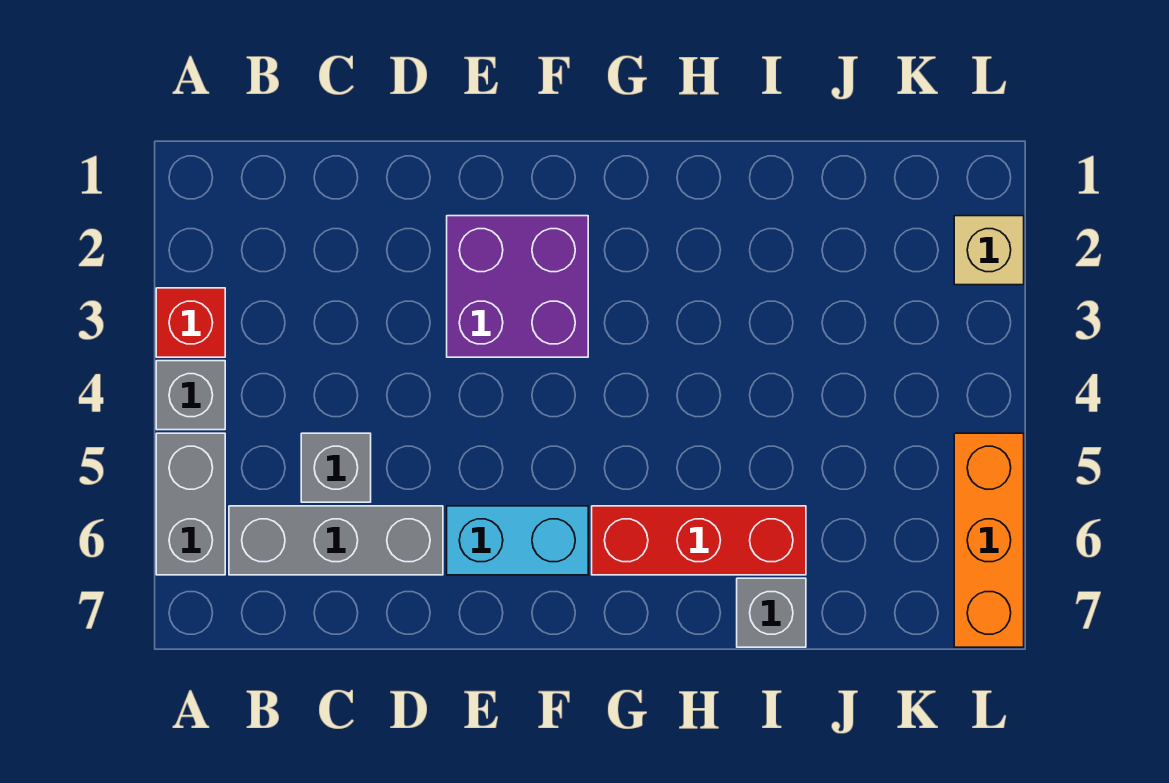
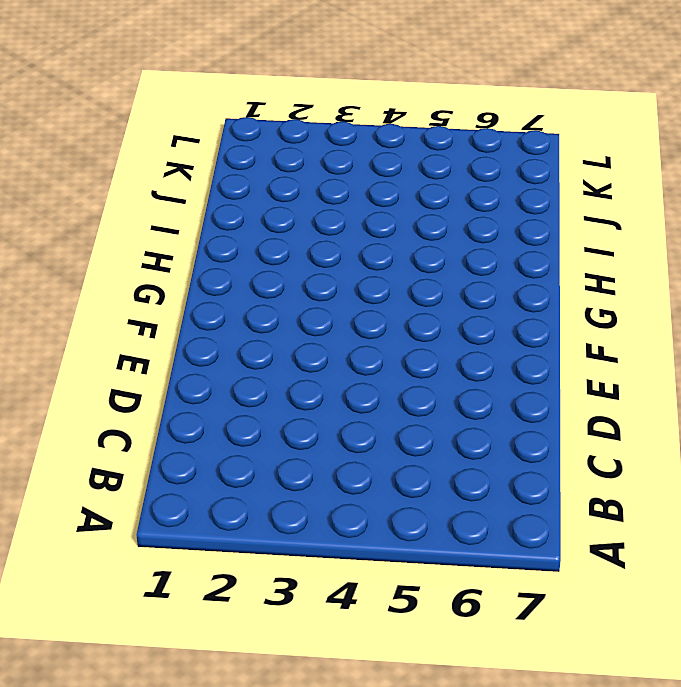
none -> red brick A3 level 1
none -> grey brick A4 level 1

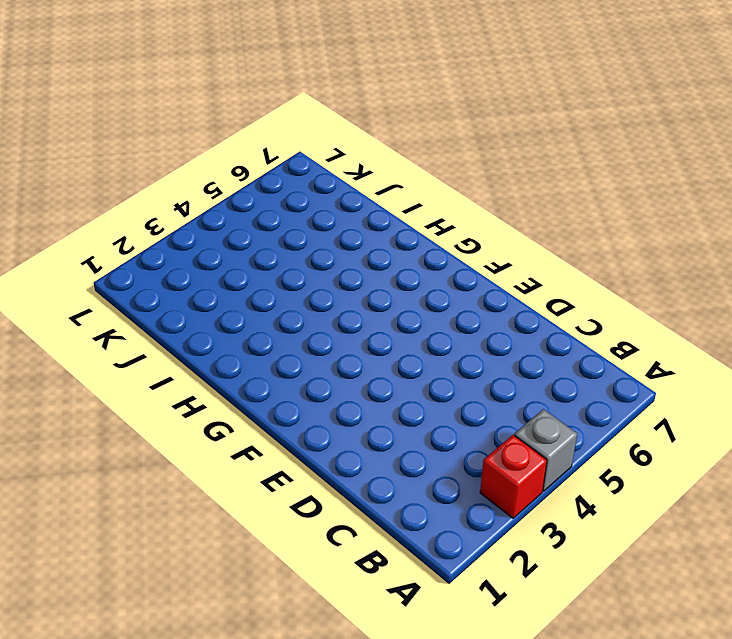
none -> grey brick A5:A6 level 1
none -> grey brick B6:D6 level 1

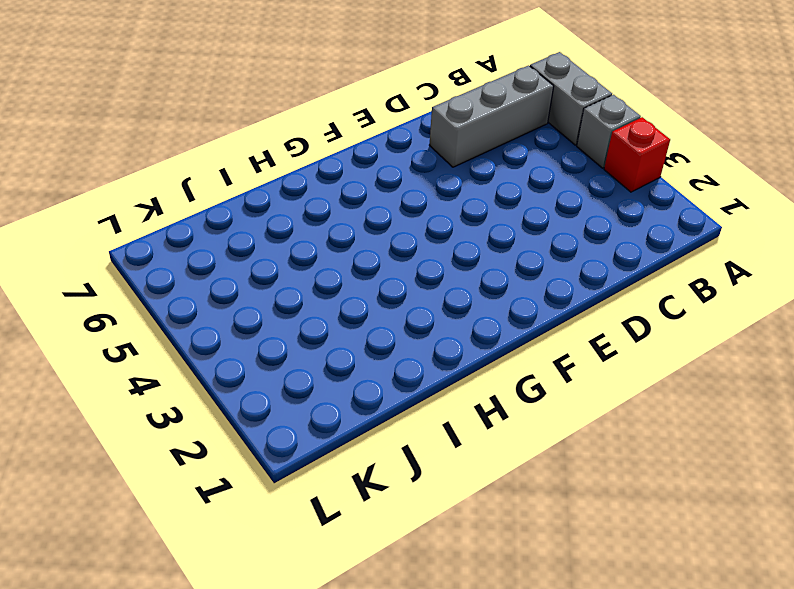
none -> grey brick C5 level 1
none -> purple brick E2:F3 level 1

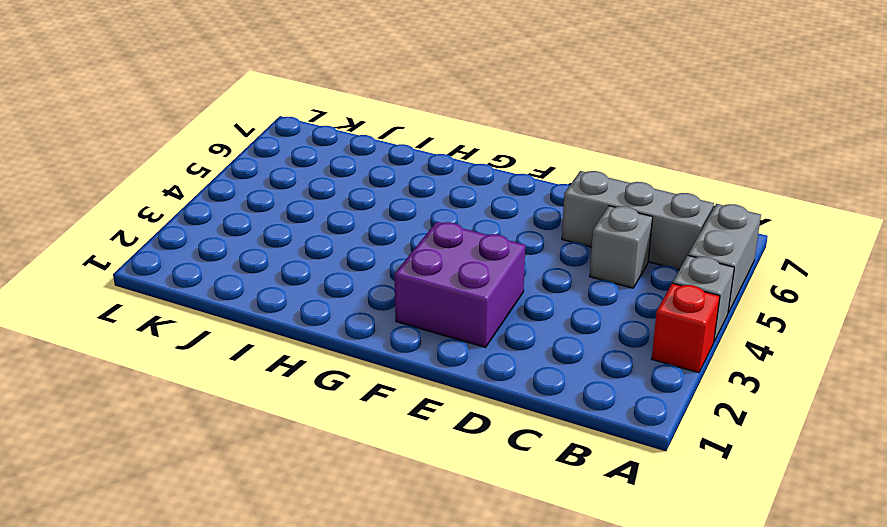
none -> cyan brick E6:F6 level 1
none -> red brick G6:I6 level 1

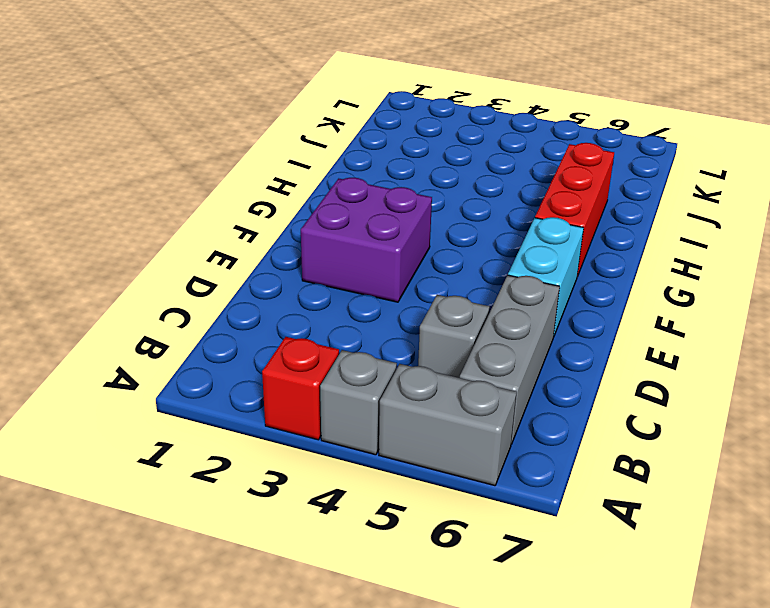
none -> grey brick I7 level 1
none -> tan brick L2 level 1

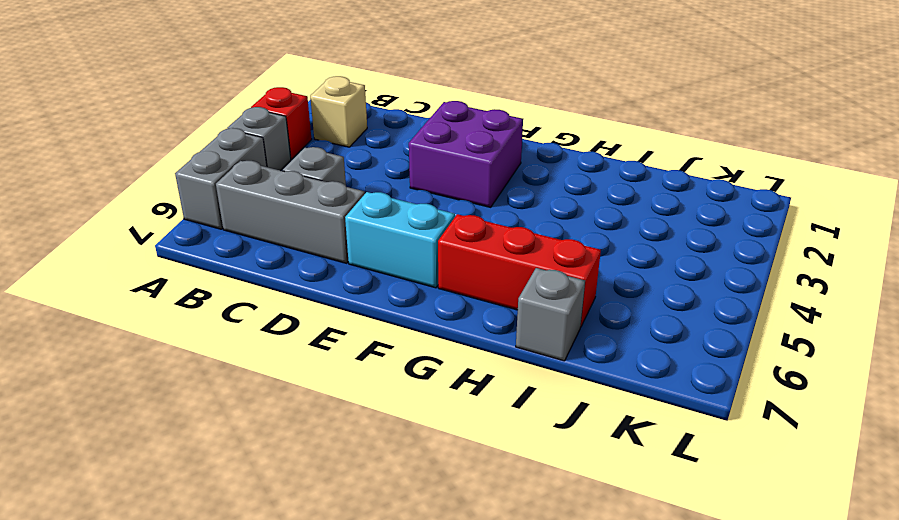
tan brick B2 level 1 -> tan brick L2 level 1
none -> orange brick L5:L7 level 1

